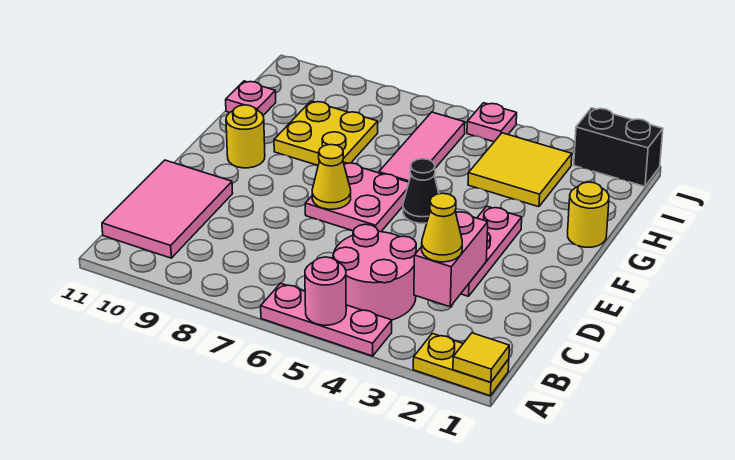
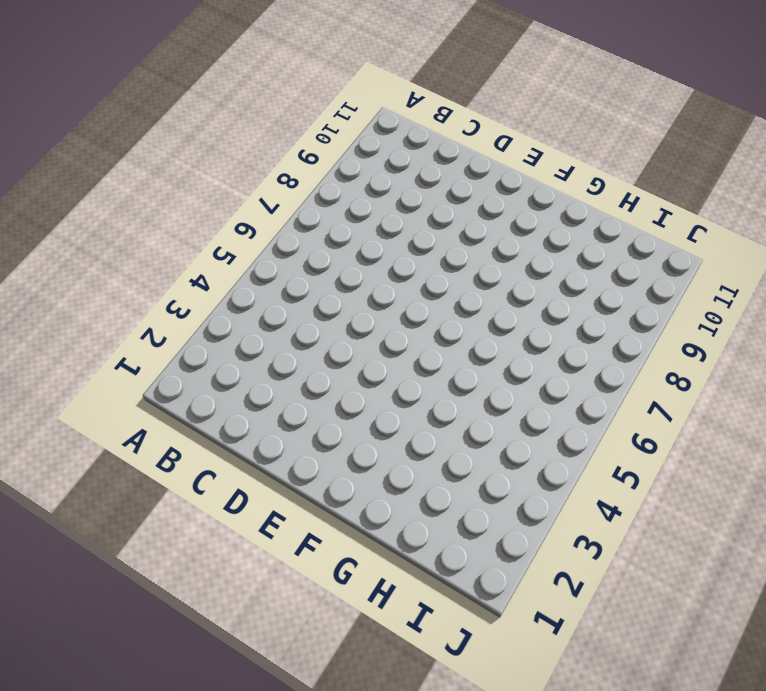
none -> yellow plate A1:A2 level 1
none -> pink plate A4:A6 level 1
none -> pink round brick B4:C5 level 1

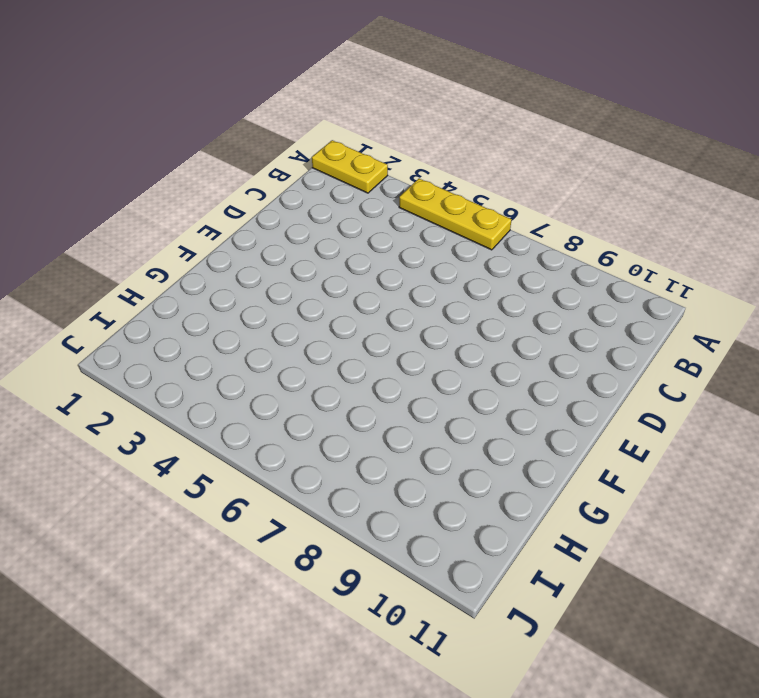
yellow plate A4:A6 level 1 -> pink plate A4:A6 level 1
none -> pink round brick B4:C5 level 1
none -> pink tile B10:D11 level 1
none -> pink plate D3:F3 level 1

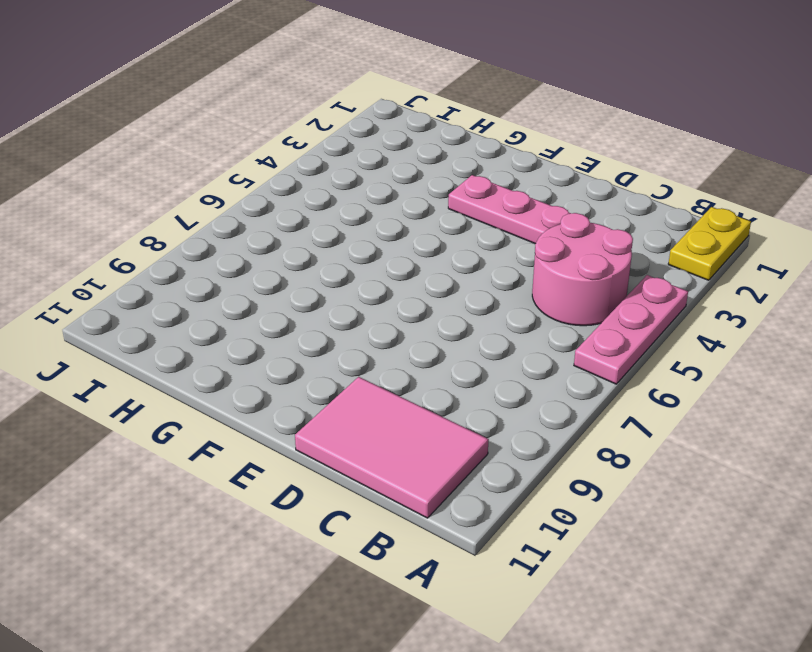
none -> pink plate E6:F7 level 1
none -> black cone F5 level 1
none -> yellow round brick F10 level 1

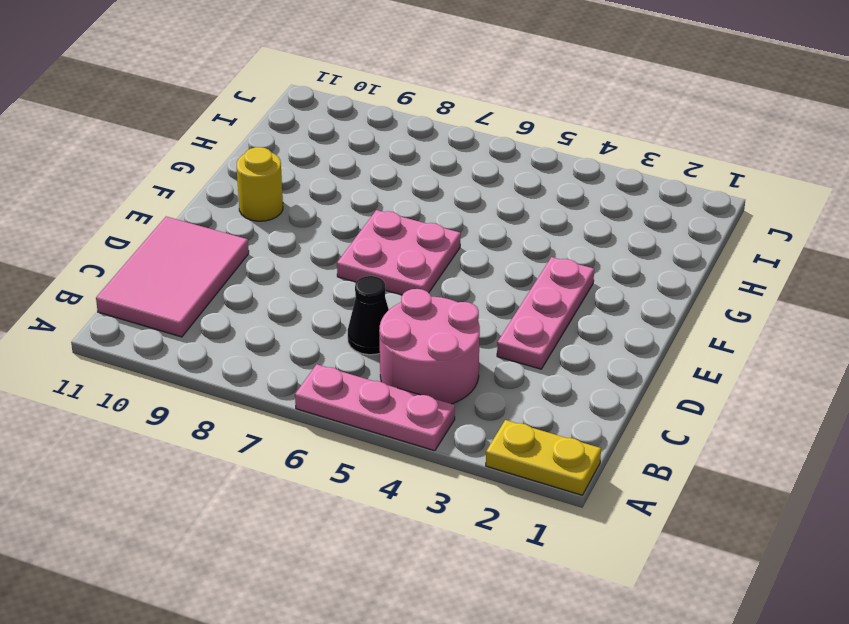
black cone C6 level 1 -> black cone F5 level 1
none -> yellow round brick G1 level 1
none -> pink tile G6:I6 level 1
none -> yellow plate G8:H9 level 1

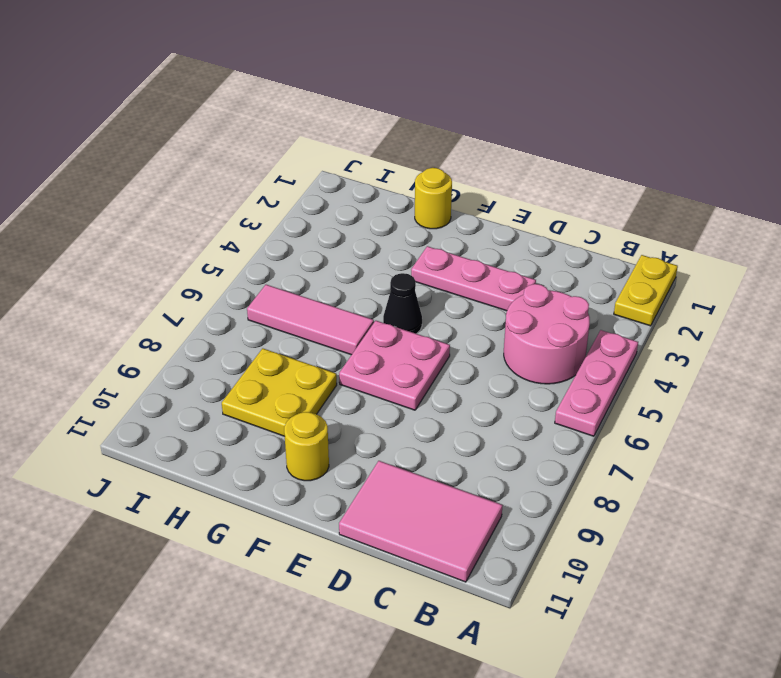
none -> yellow tile H3:I4 level 1
none -> pink plate H11 level 1
none -> black brick J1:J2 level 1

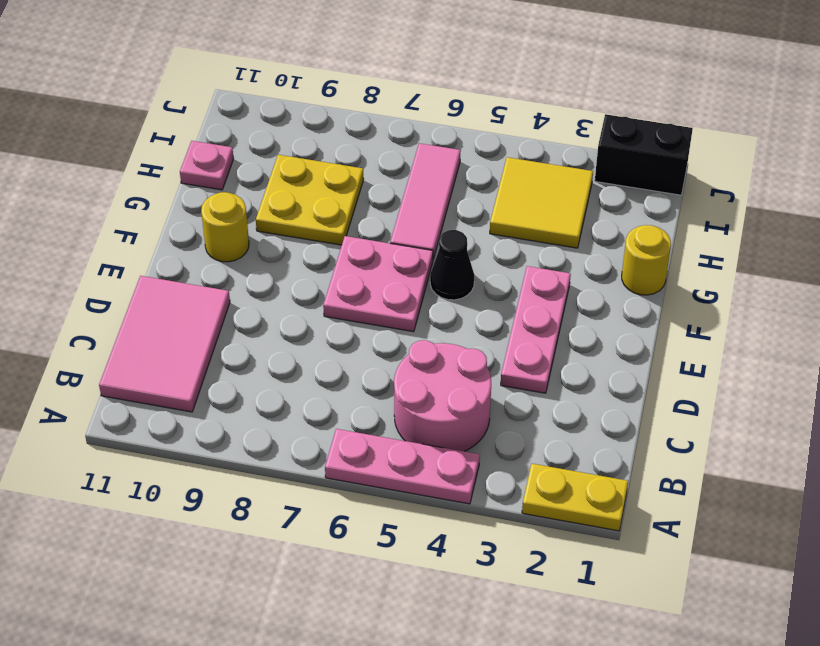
none -> pink plate J5 level 1
none -> yellow tile A1 level 2
none -> pink round brick A5 level 2

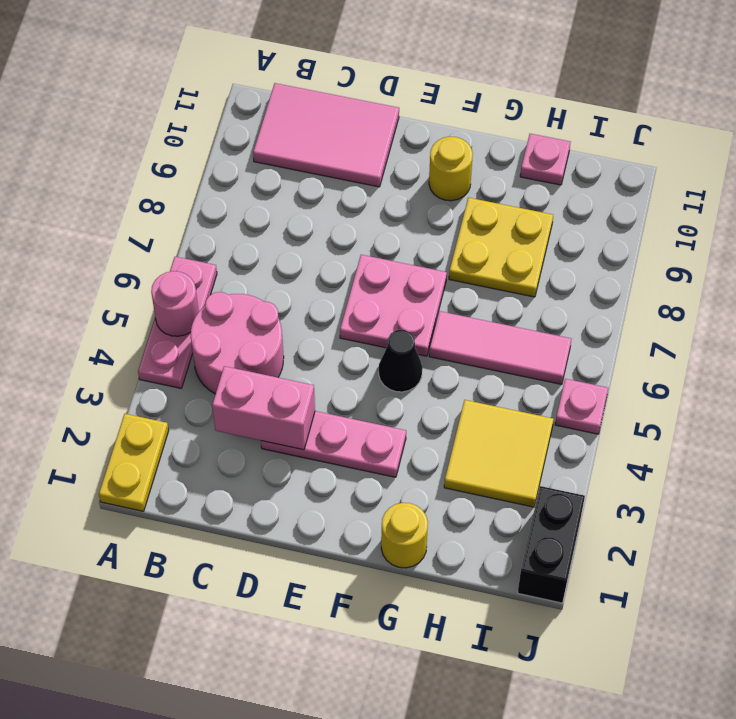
none -> yellow tile A1 level 2
none -> yellow cone E7 level 2
none -> yellow cone C3 level 3

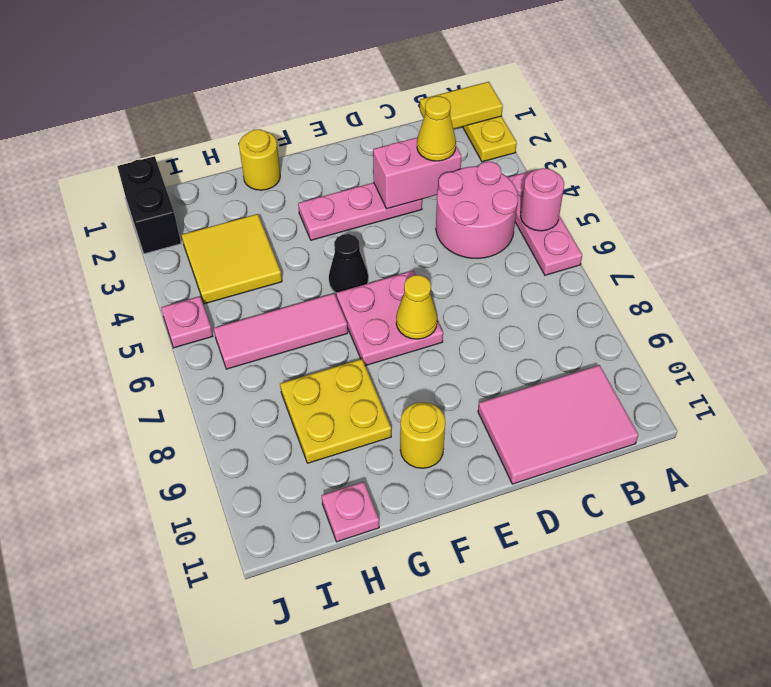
yellow tile A1:B1 level 2 -> yellow tile A1 level 2

